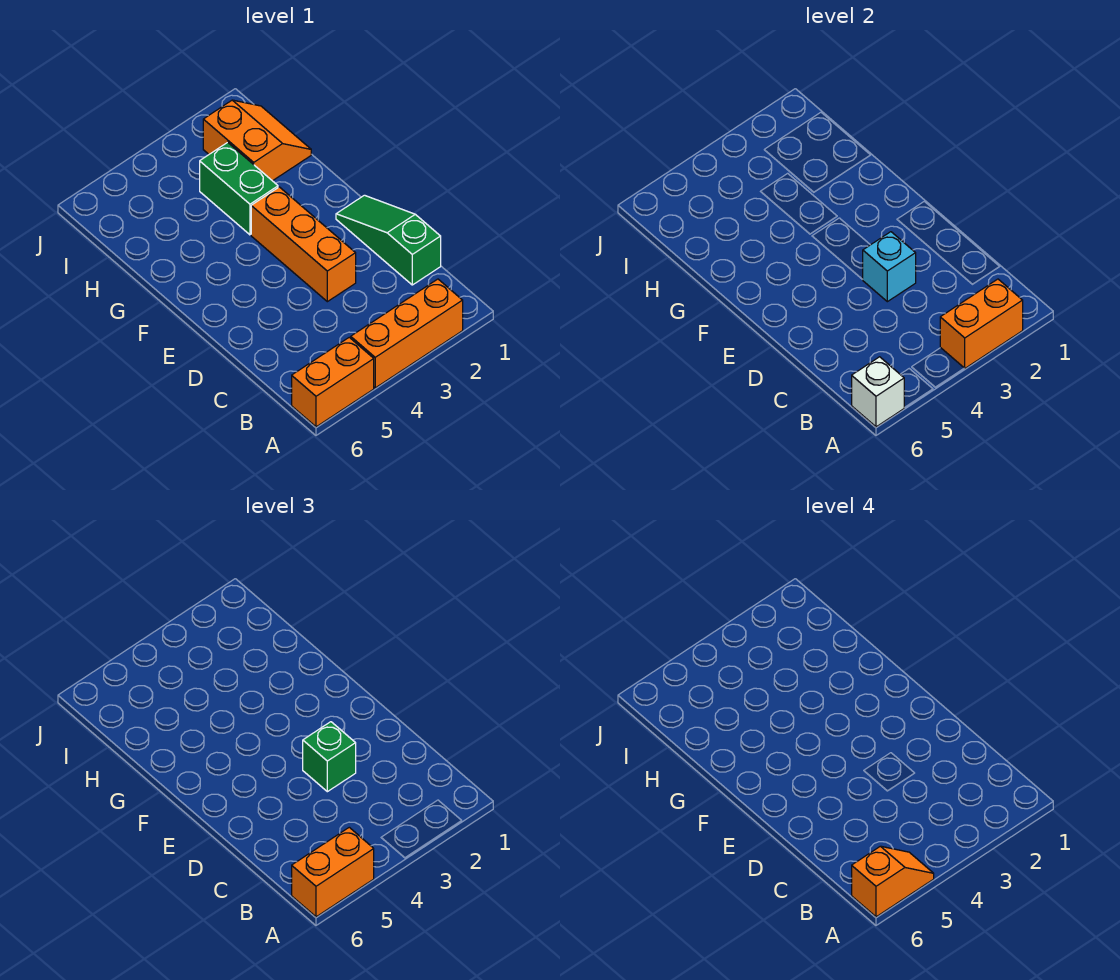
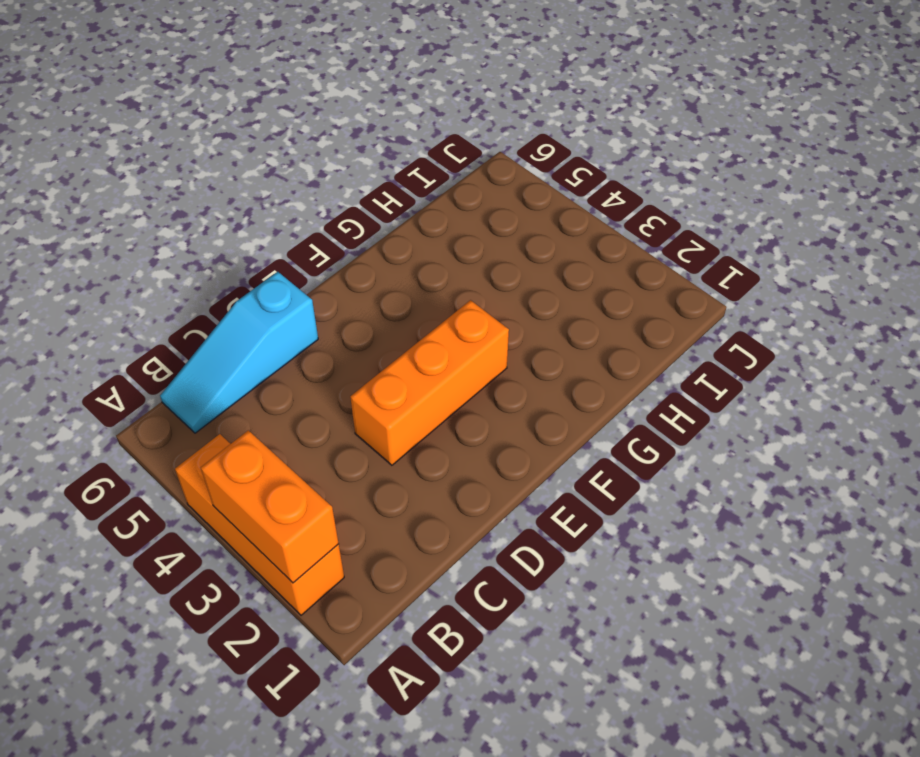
cyan slope B6:D6 level 1 top D -> none
none -> orange brick A5:A6 level 1
none -> green slope C1:E1 level 1 top C
none -> green brick G3:H3 level 1

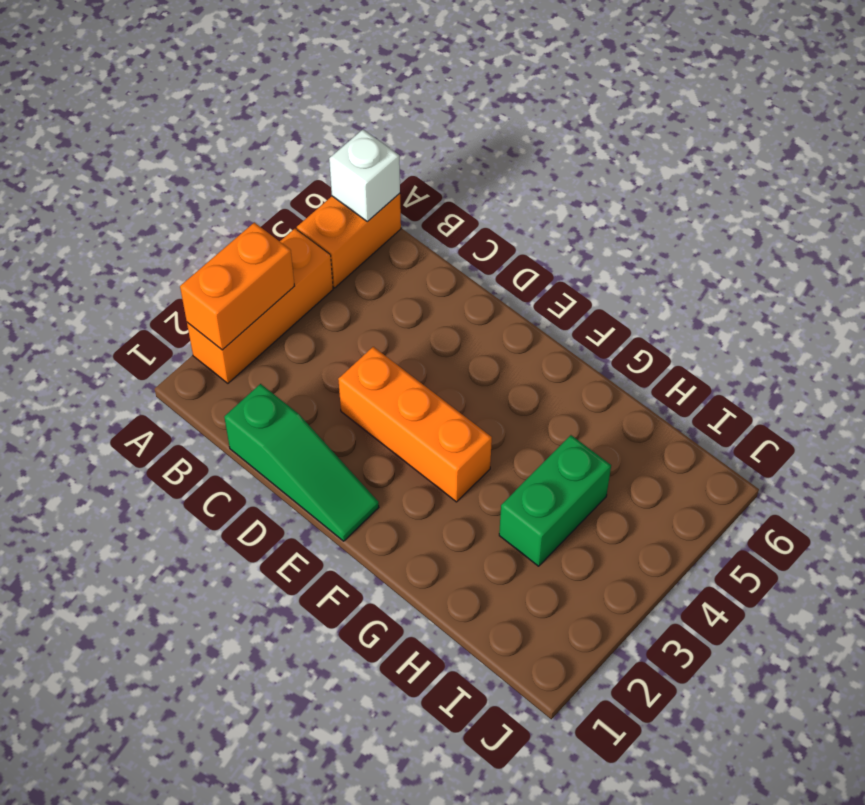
green brick H3:H4 level 1 -> green brick G3:H3 level 1
none -> orange slope H1:I2 level 1 top 2
none -> cyan brick D3 level 2
none -> orange brick A5:A6 level 3

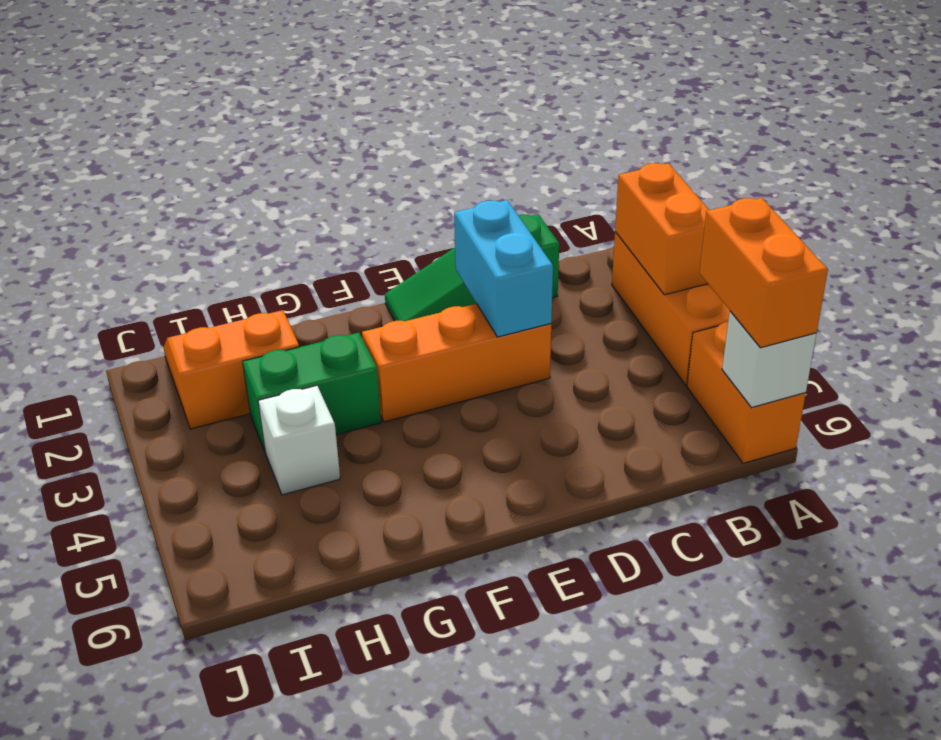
cyan brick D2:D3 level 2 -> cyan brick D3 level 2
white brick H4 level 1 -> none
none -> green brick D3 level 3
none -> orange slope A5:A6 level 4 top 6

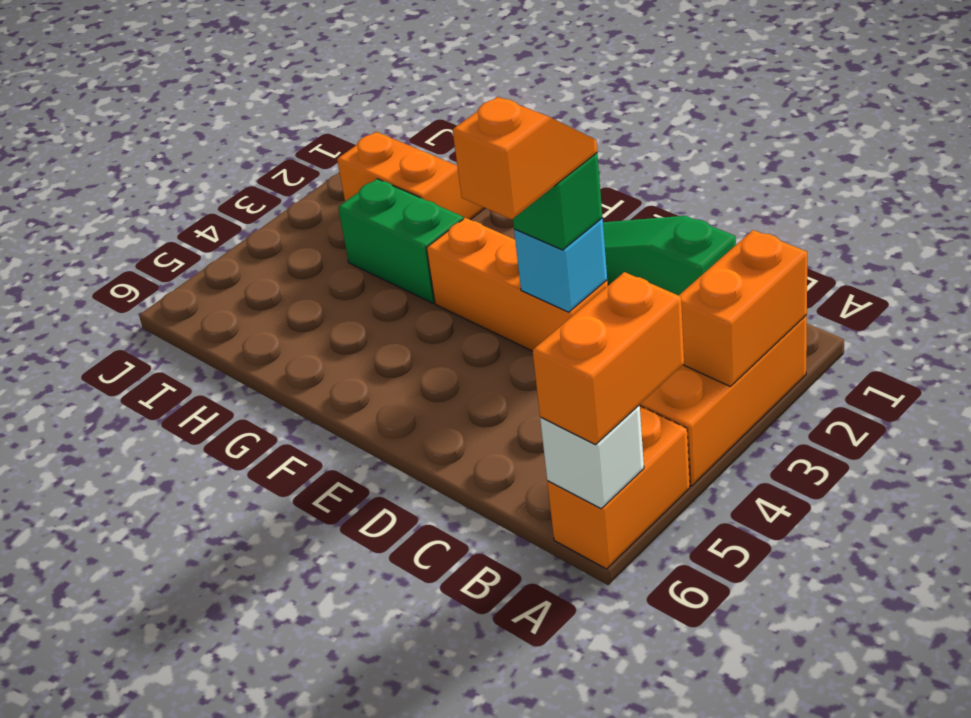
orange slope D3:D4 level 4 top 4 -> orange slope A5:A6 level 4 top 6

